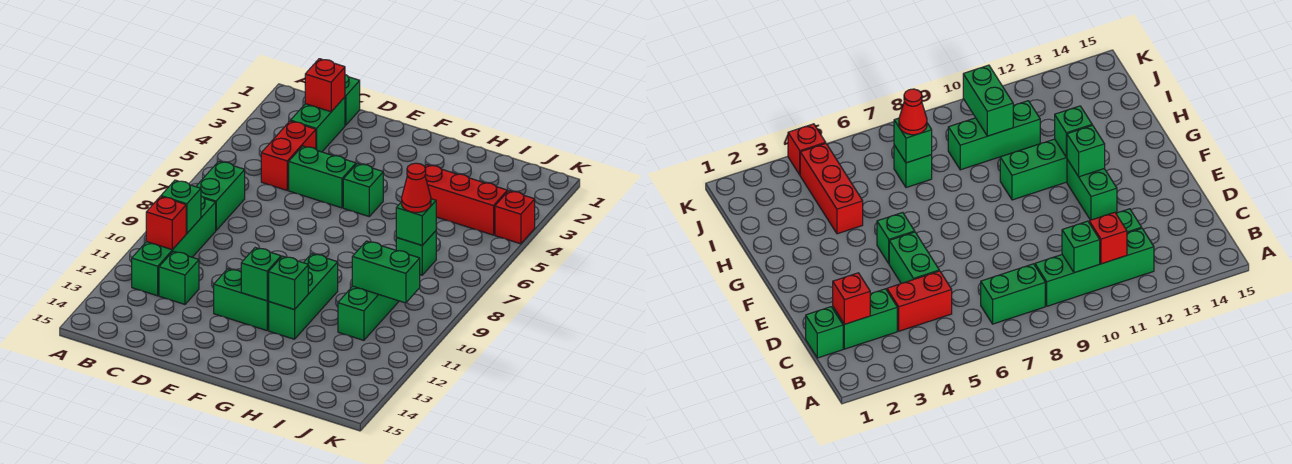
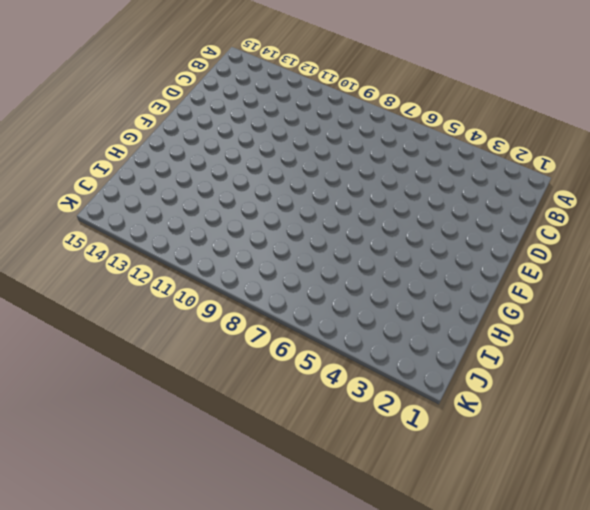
none -> green brick B7:B8 level 1
none -> green brick B9:B12 level 1
none -> green brick C1 level 1

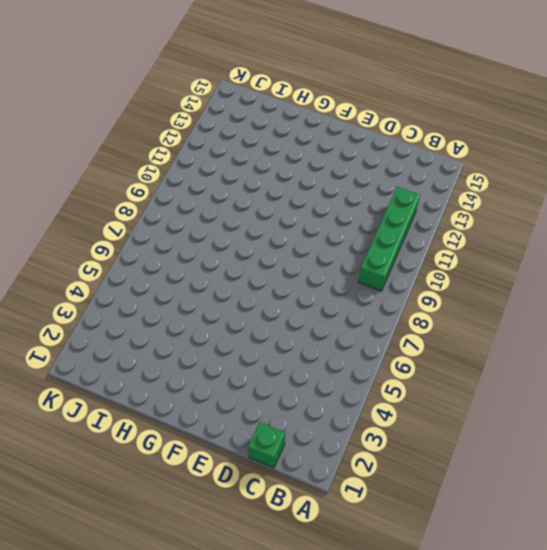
none -> green brick B7:B8 level 1
none -> green brick C2:C3 level 1
none -> red brick C4:C5 level 1

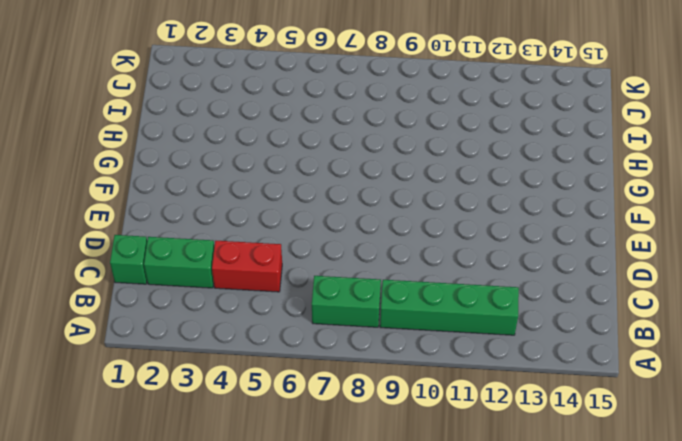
none -> green brick C12 level 1
none -> green brick D5:E5 level 1
none -> green brick E12:F12 level 1

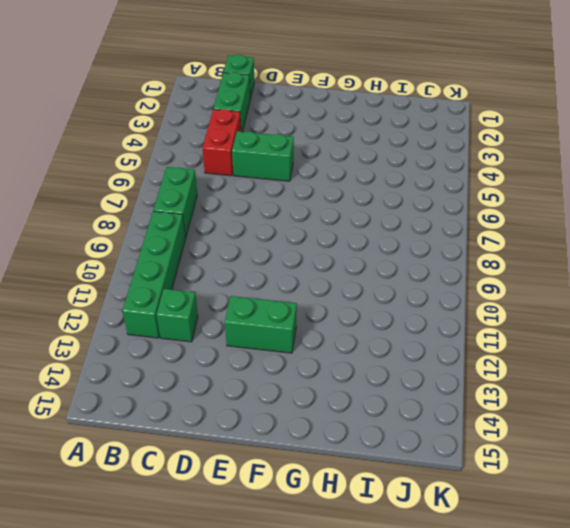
none -> green brick F5 level 1
none -> green brick G10:G12 level 1
none -> red brick H4:J4 level 1

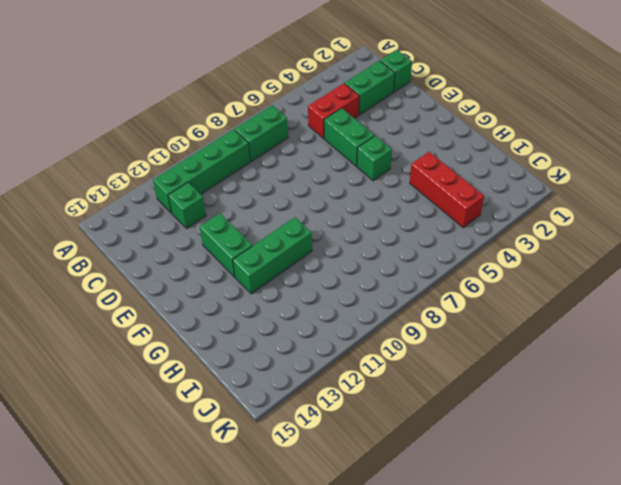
none -> green brick I7 level 1
none -> green brick I9:I11 level 1
none -> red brick K4 level 1

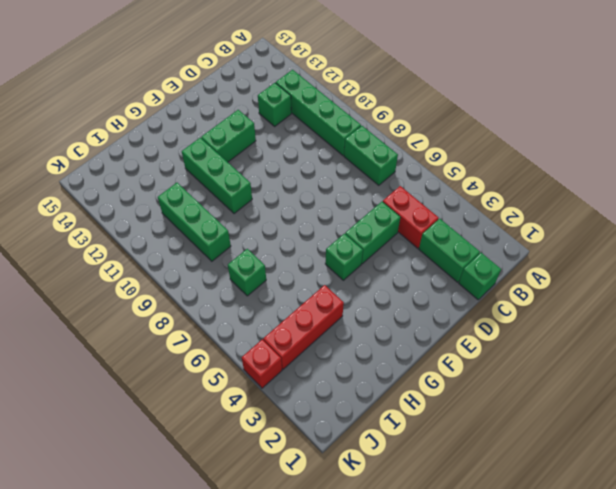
none -> green brick B10 level 2
none -> red brick B11 level 2
none -> red brick C2 level 2

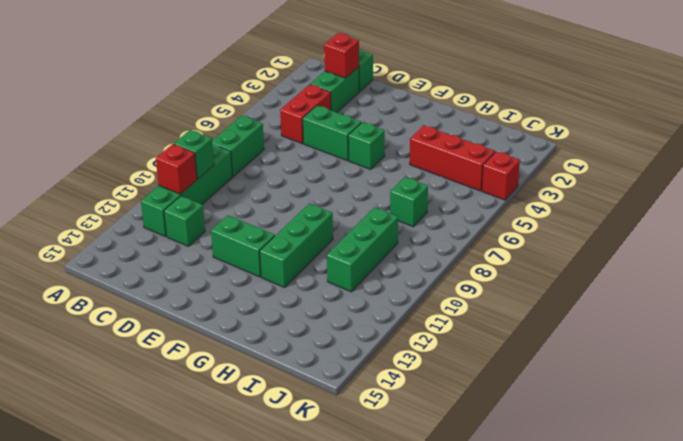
none -> green brick F12 level 2
none -> green brick G12 level 2
none -> green brick I7 level 2

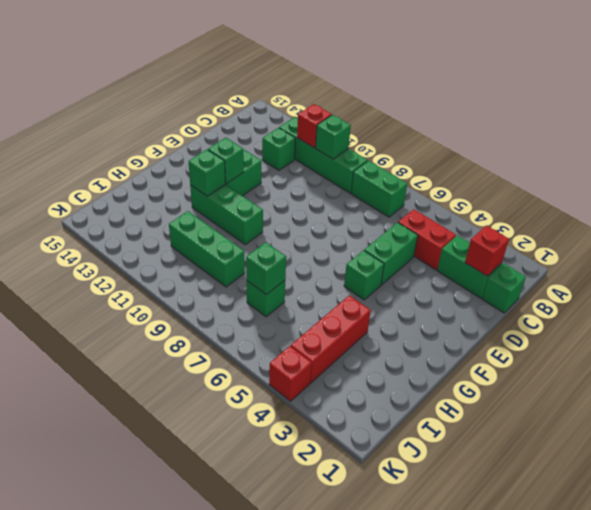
none -> green brick I10:J10 level 2
none -> red cone I7 level 3

